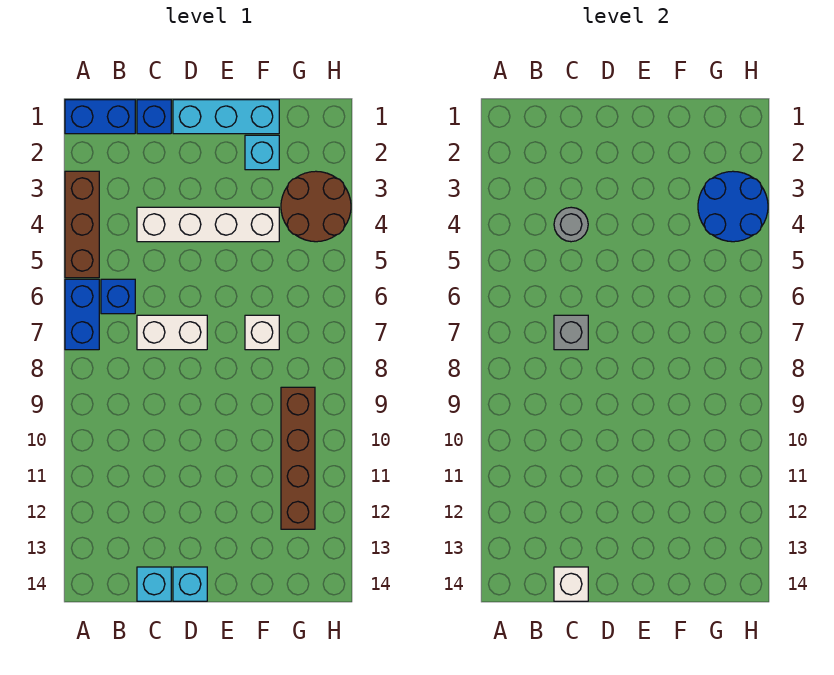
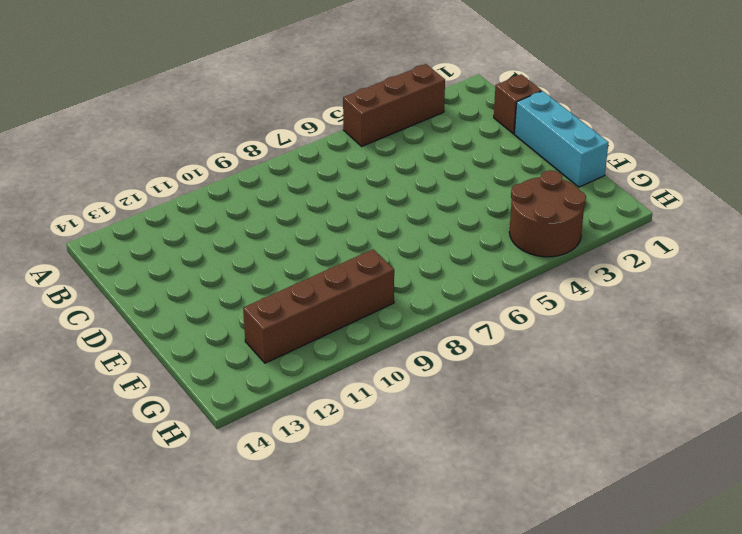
brown brick C1 level 1 -> blue brick C1 level 1
none -> blue brick A1:B1 level 1
none -> blue brick A6:A7 level 1
none -> blue brick B6 level 1

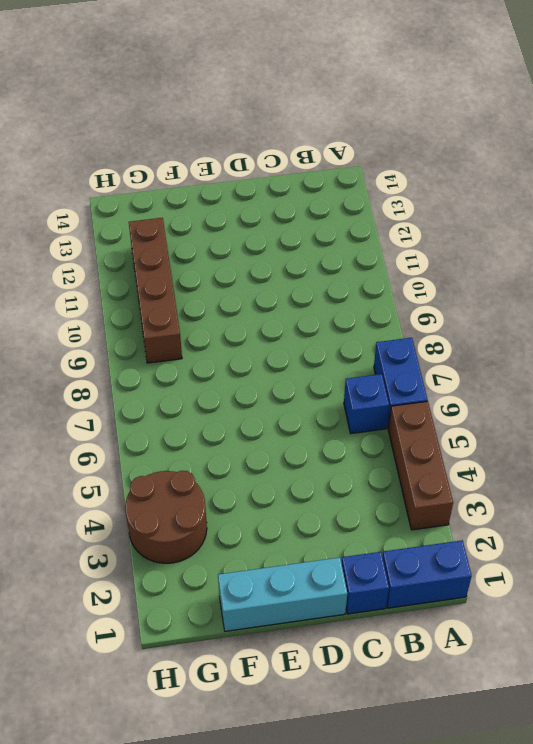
none -> white brick C4:F4 level 1
none -> white brick C7:D7 level 1
none -> cyan brick C14 level 1

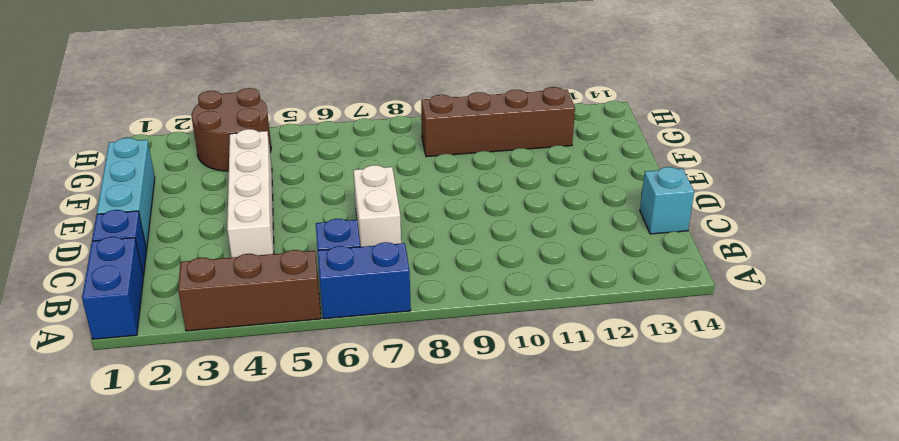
none -> cyan brick D14 level 1
none -> cyan brick F2 level 1
none -> white brick F7 level 1

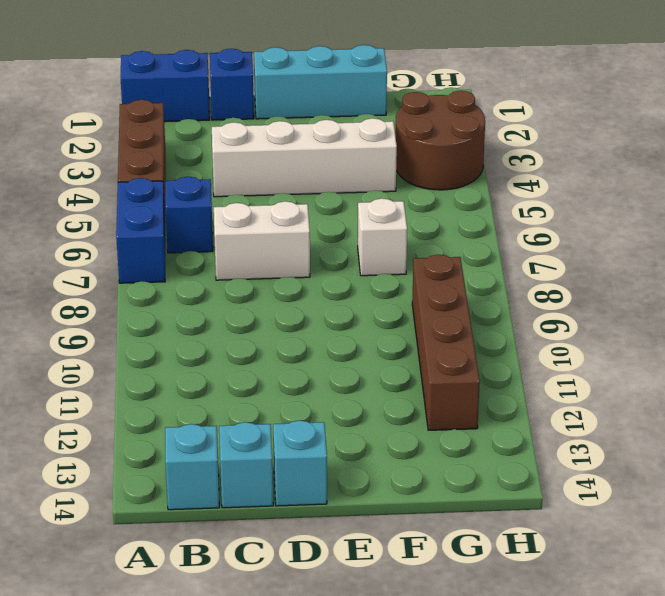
cyan brick B14 level 1 -> cyan brick F2 level 1
none -> grey round brick C4 level 2
none -> grey brick C7 level 2
none -> white brick C14 level 2

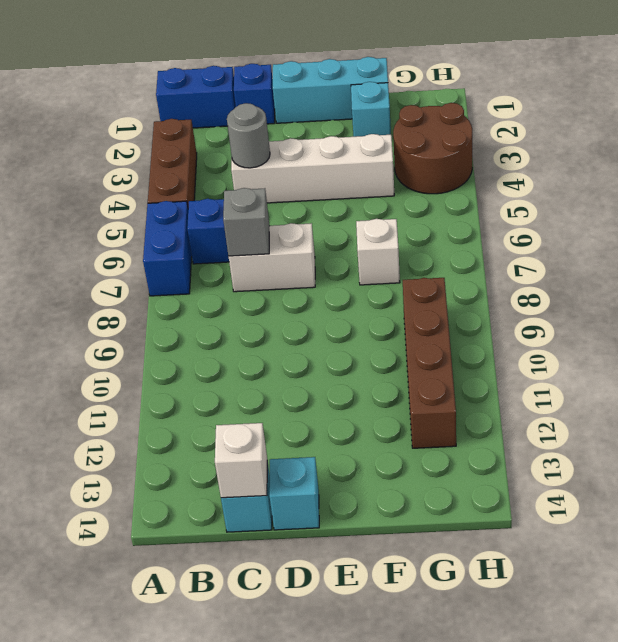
none -> blue round brick G3:H4 level 2

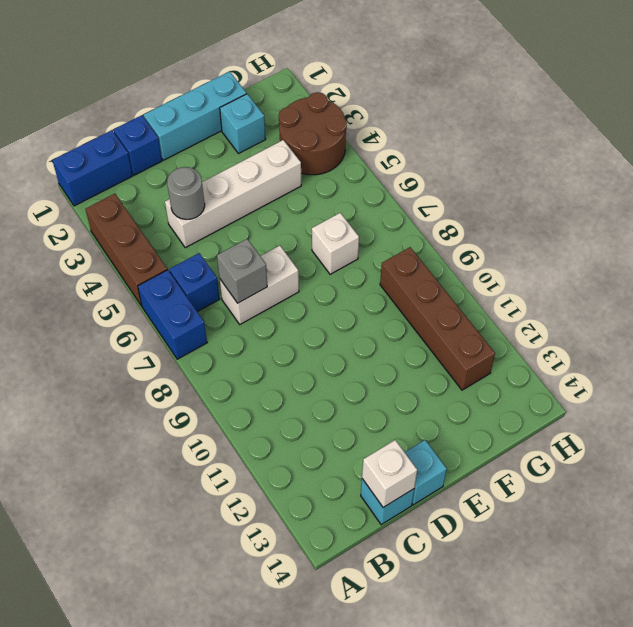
none -> blue round brick G3:H4 level 2

